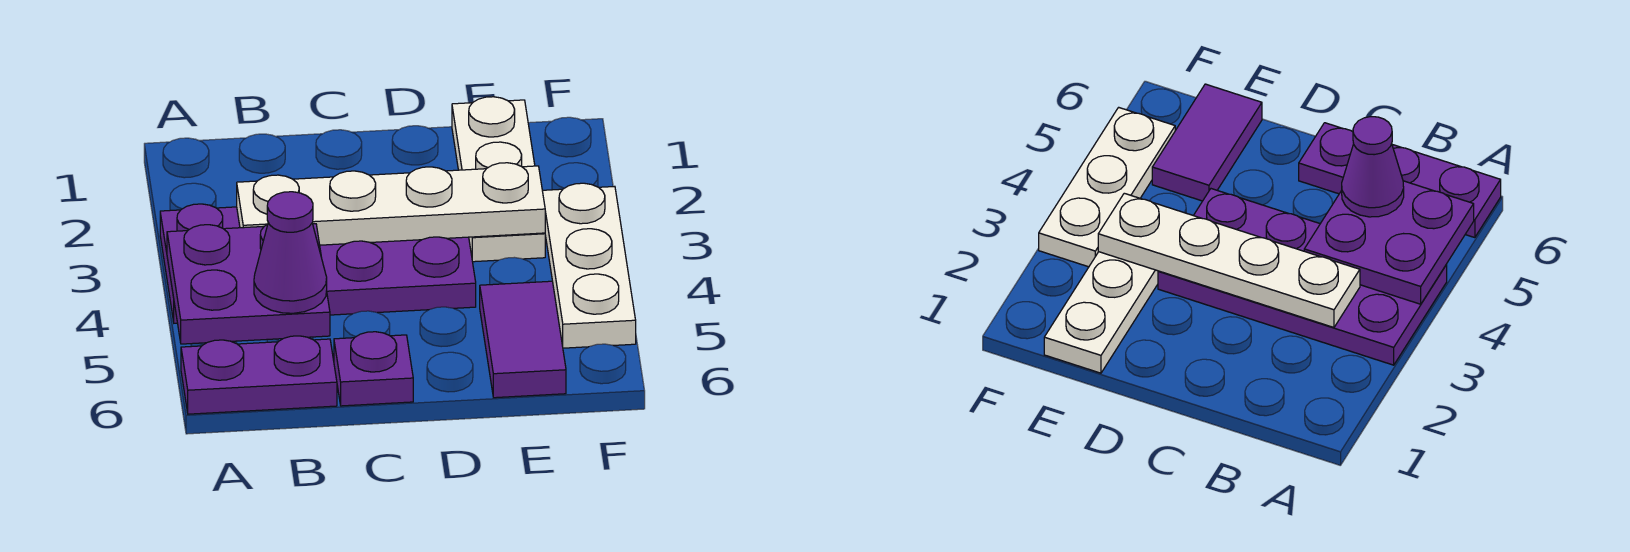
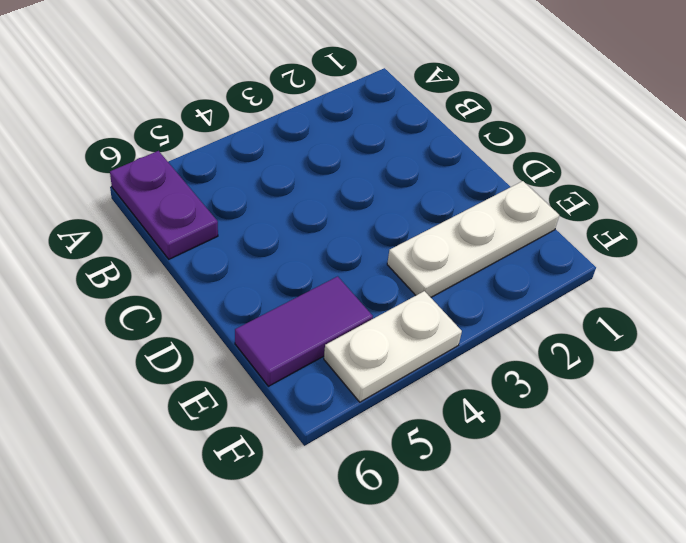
white plate F4:F5 level 1 -> white plate F3:F5 level 1
none -> purple plate A3:D4 level 1
none -> purple plate C6 level 1

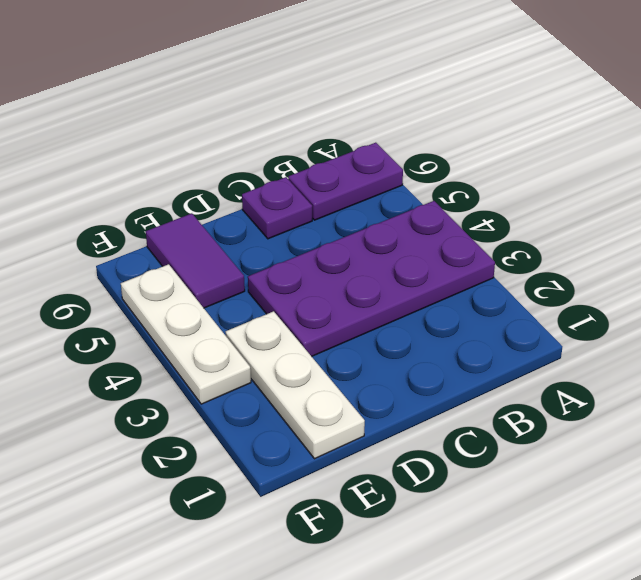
none -> purple plate A4:B5 level 2
none -> white plate B3:E3 level 2

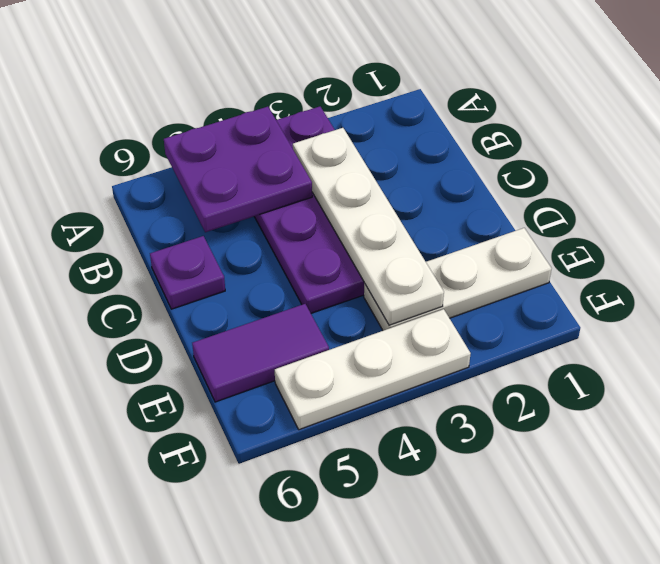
none -> purple plate A6:B6 level 1
none -> purple cone B5 level 3

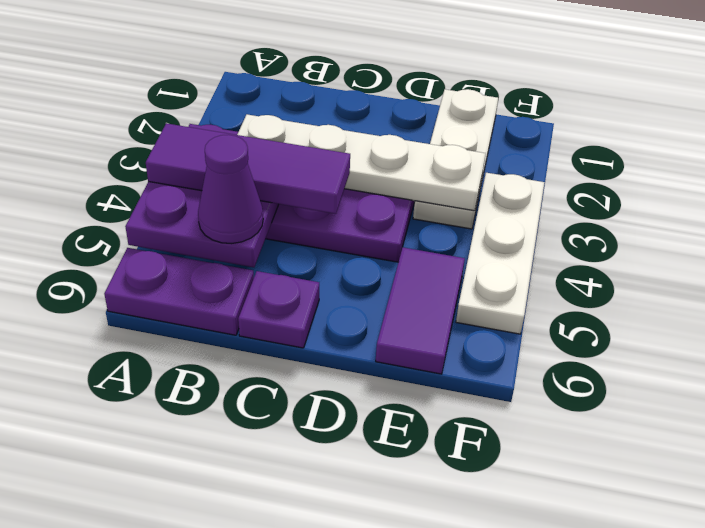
purple tile A4:C4 level 3 -> none

